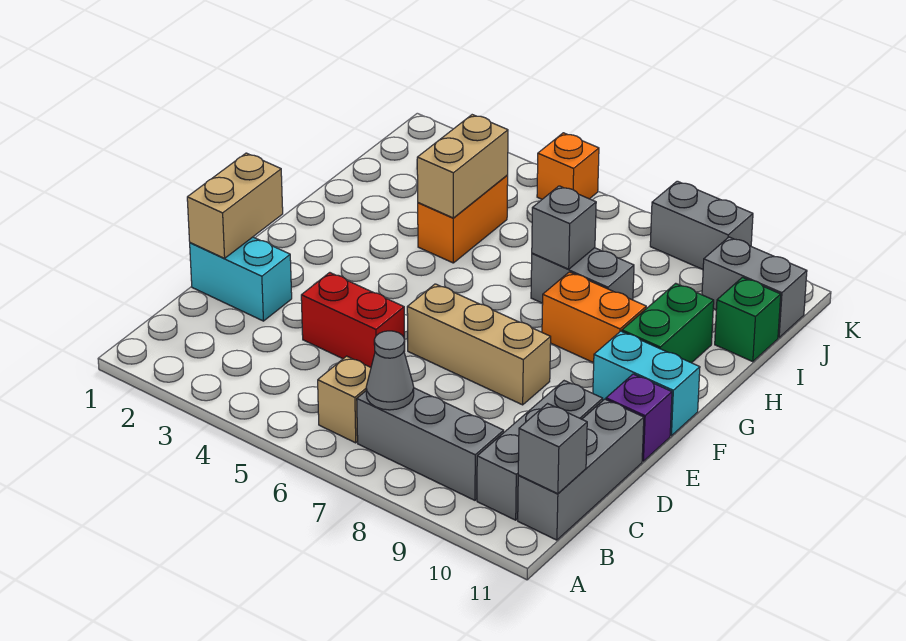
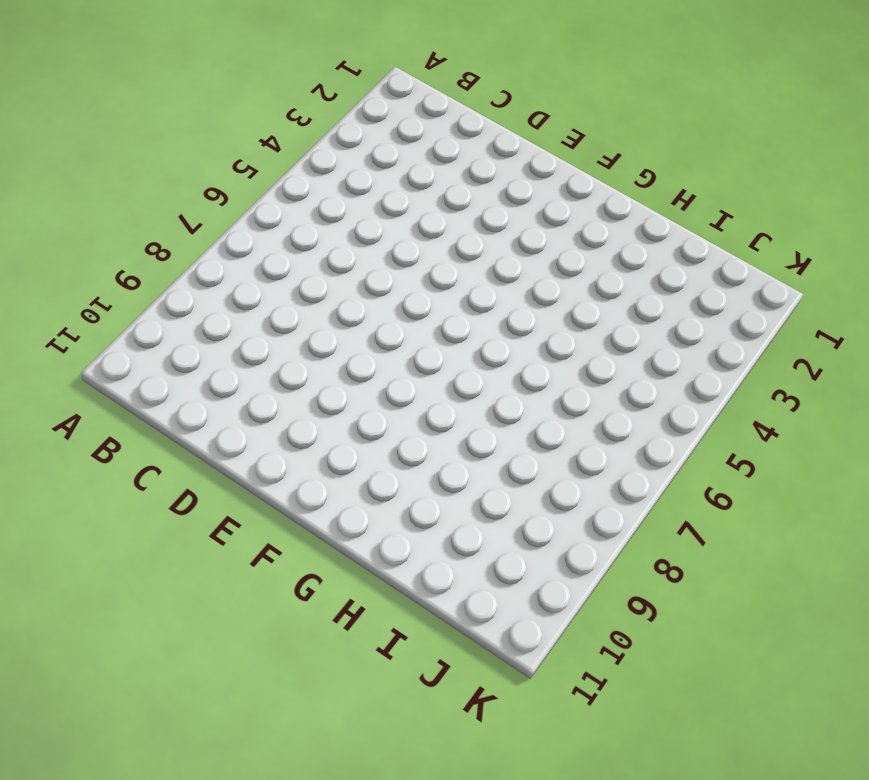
none -> tan brick B6 level 1
none -> grey brick B7:B9 level 1
none -> grey brick B10:D10 level 1

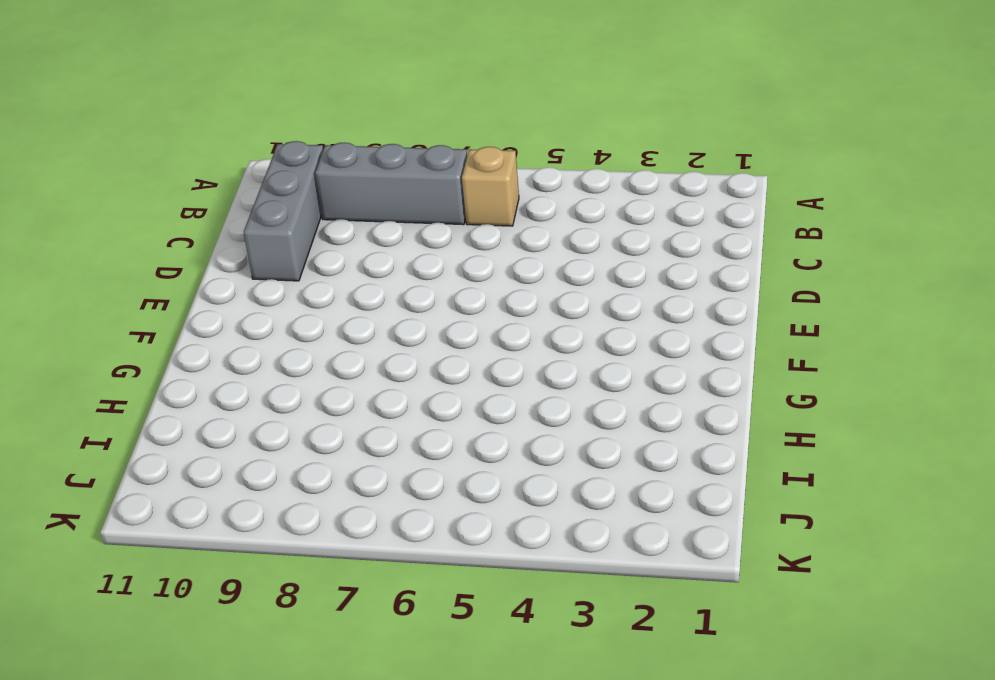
none -> grey brick B11:D11 level 1
none -> cyan brick D1:D2 level 1
none -> red brick D4:D5 level 1

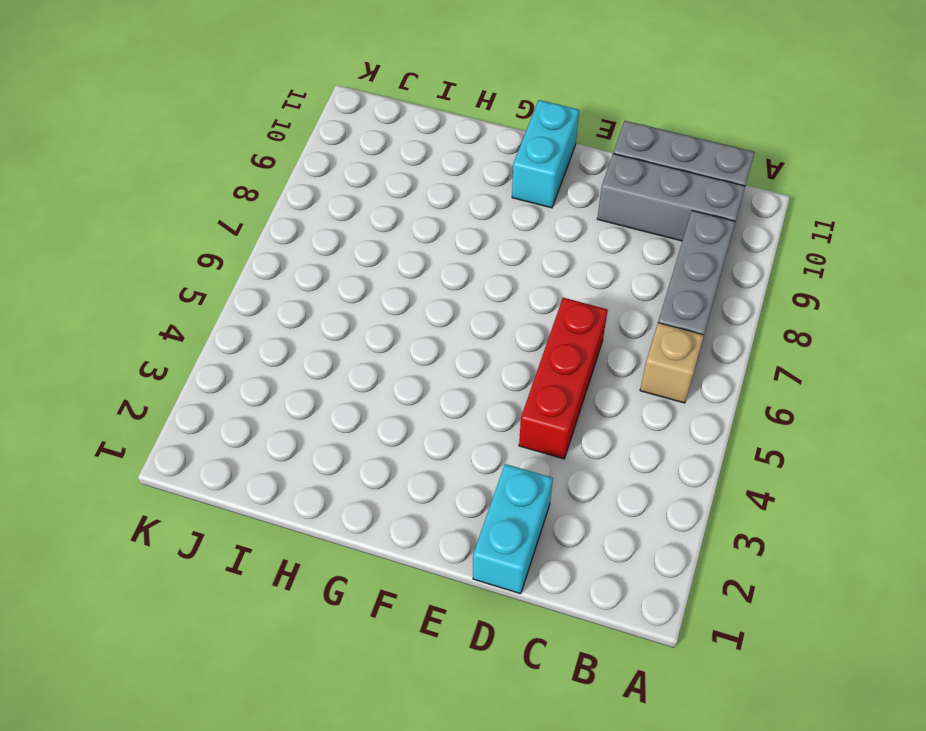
red brick D4:D6 level 1 -> red brick D4:D5 level 1
none -> tan brick E6:E8 level 1
none -> purple brick E11 level 1
none -> orange brick G8:G9 level 1

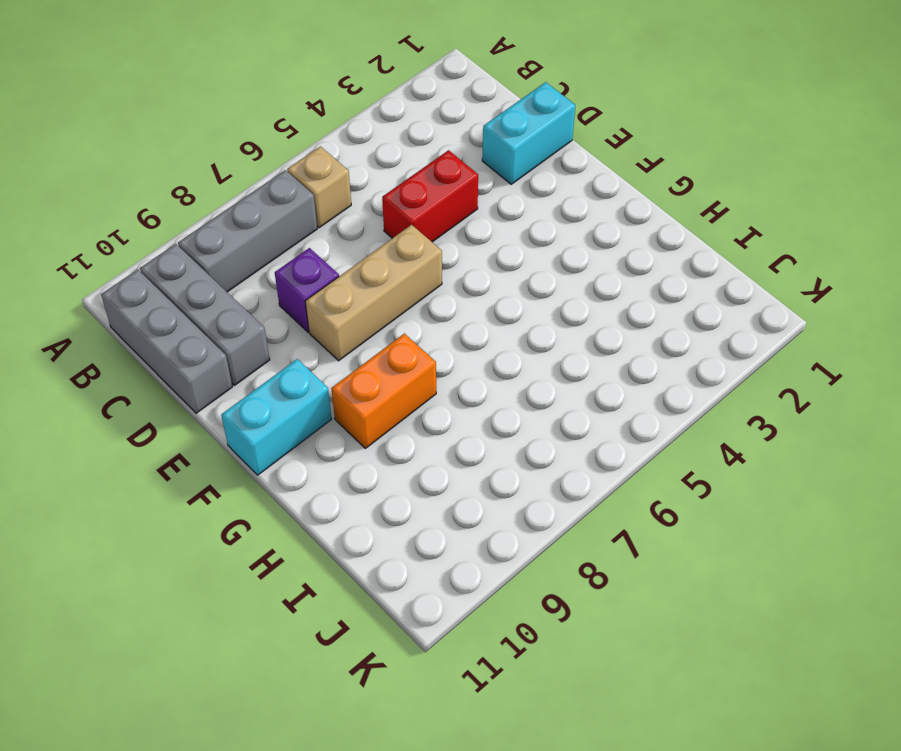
purple brick D8 level 1 -> purple brick E11 level 1
none -> green brick G10:H10 level 1
none -> orange brick H4:I4 level 1
none -> grey brick H7:H8 level 1

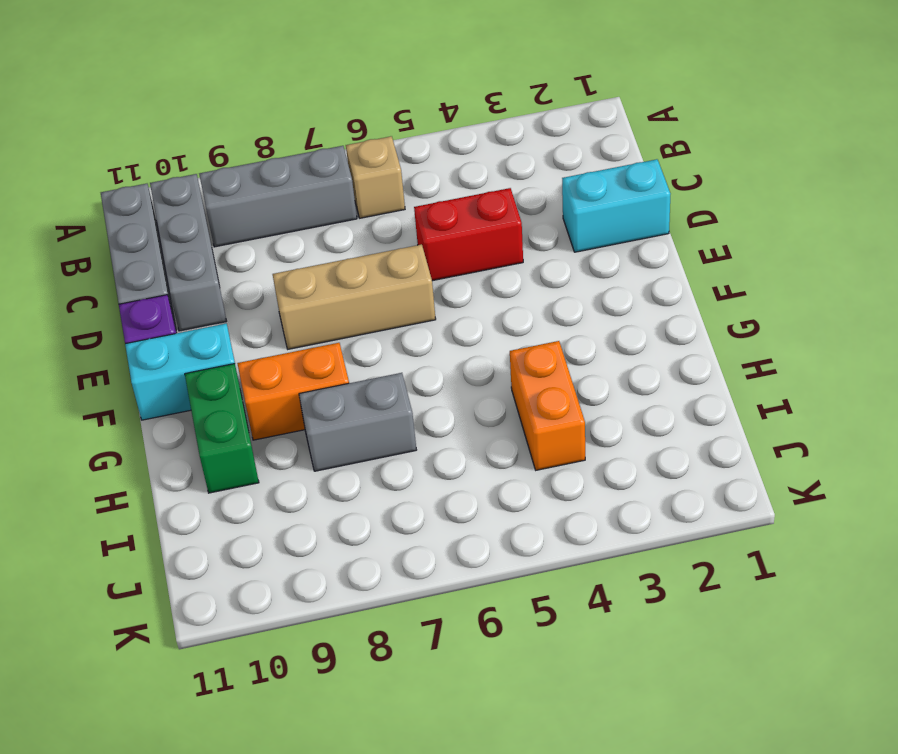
none -> green brick I11 level 1
none -> grey brick J10:J11 level 1
none -> orange brick K5 level 1

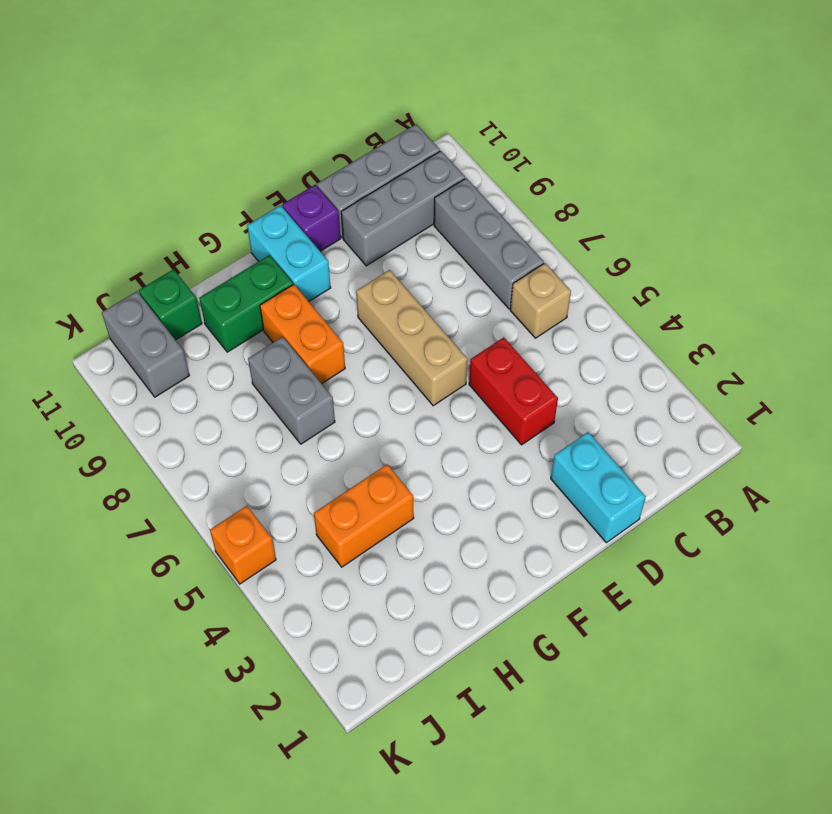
none -> grey brick K8:K9 level 1
none -> grey cone B7 level 2
none -> grey brick B11 level 2

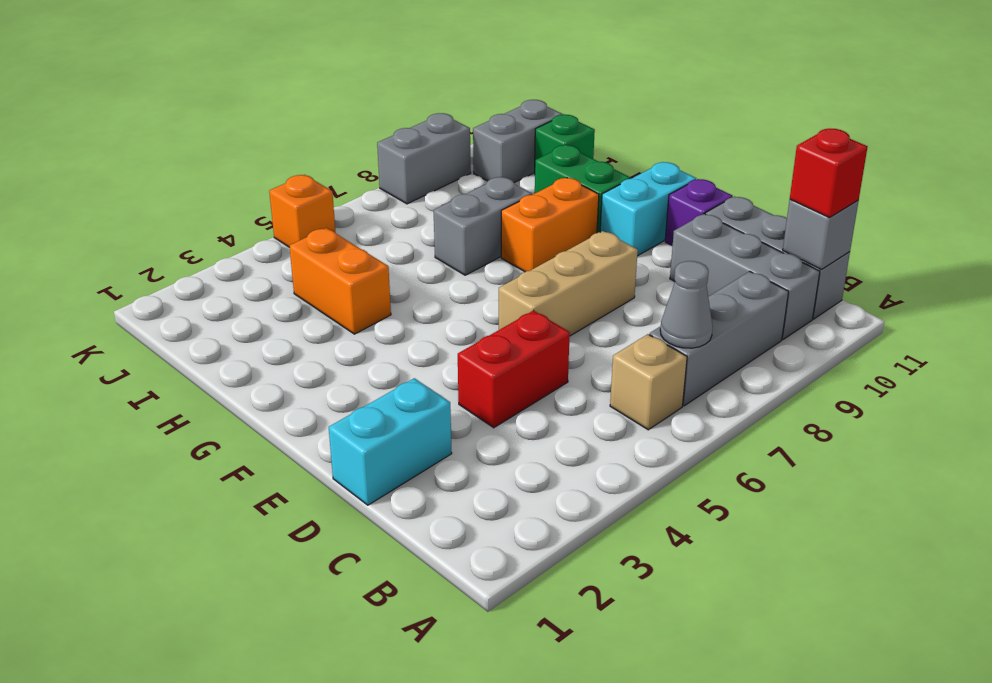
red brick B11 level 3 -> none
none -> tan brick D1:E1 level 2
none -> tan brick H4:I4 level 2
none -> grey brick H7 level 2

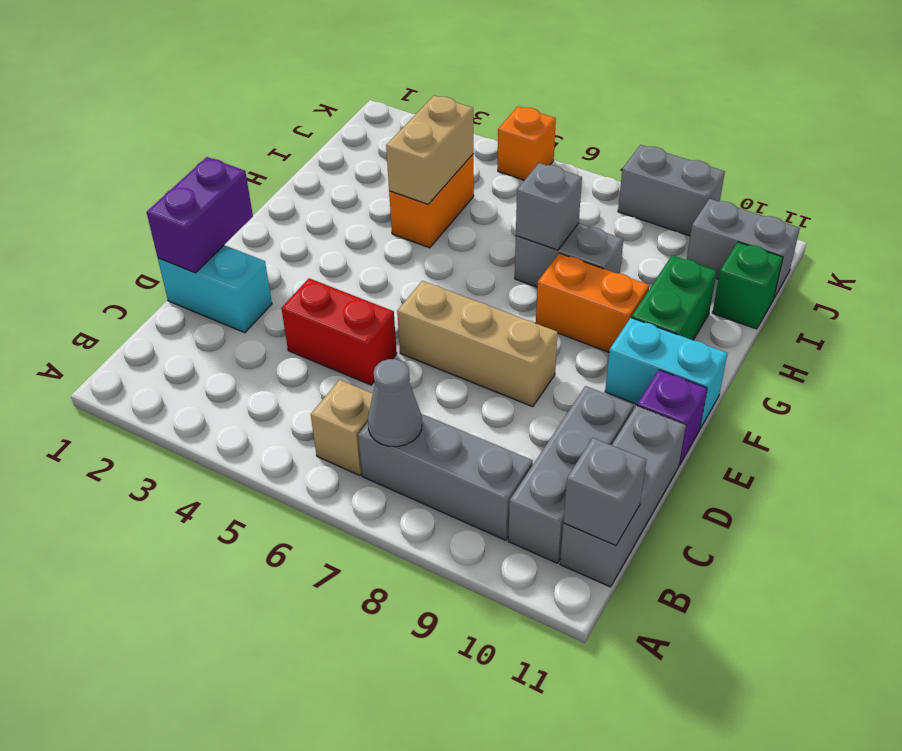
purple brick D1:E1 level 2 -> tan brick D1:E1 level 2

